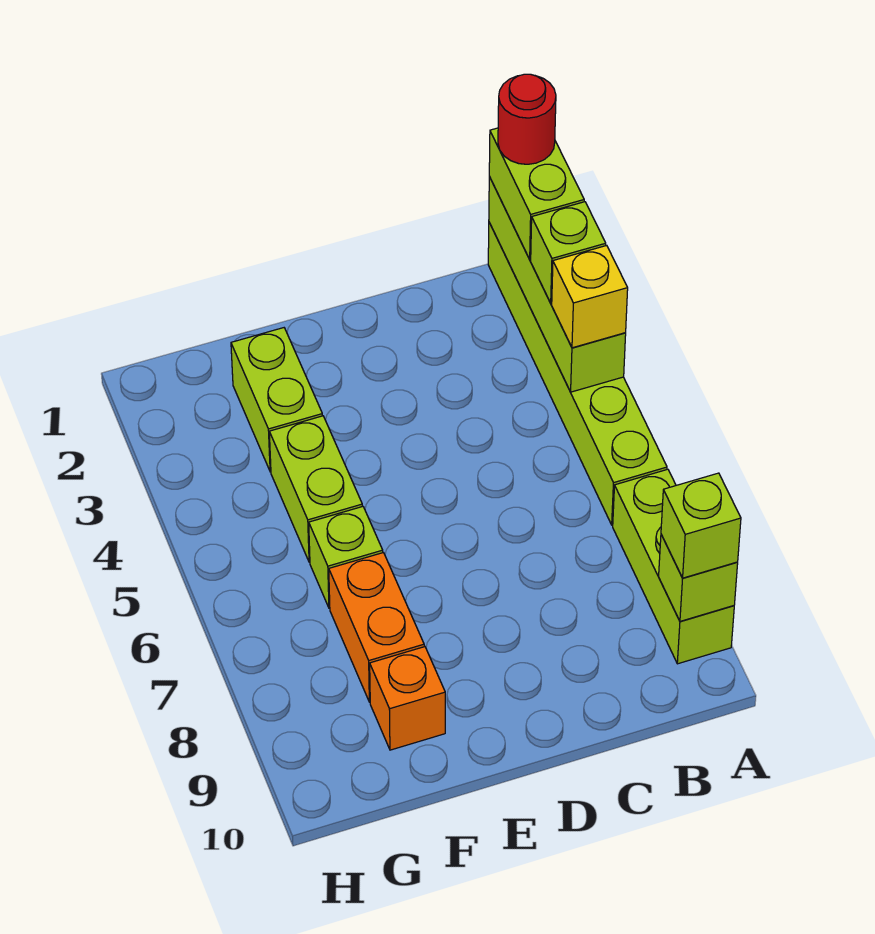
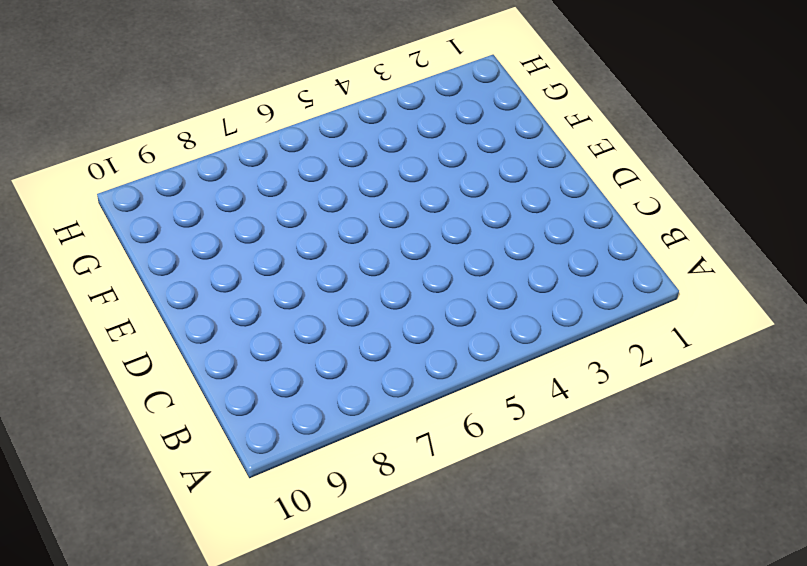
none -> lime brick A1:A6 level 1
none -> lime brick A7:A9 level 1
none -> lime brick F2:F3 level 1

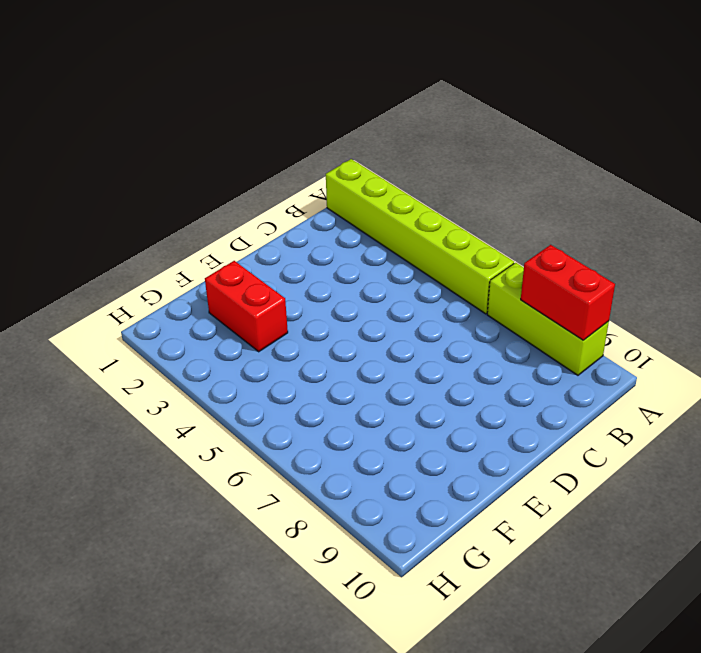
red brick A8:A9 level 2 -> lime brick A9 level 2
red brick F2:F3 level 1 -> lime brick F2:F3 level 1
none -> lime brick F4:F5 level 1
none -> lime brick F6 level 1
none -> orange brick F7:F8 level 1

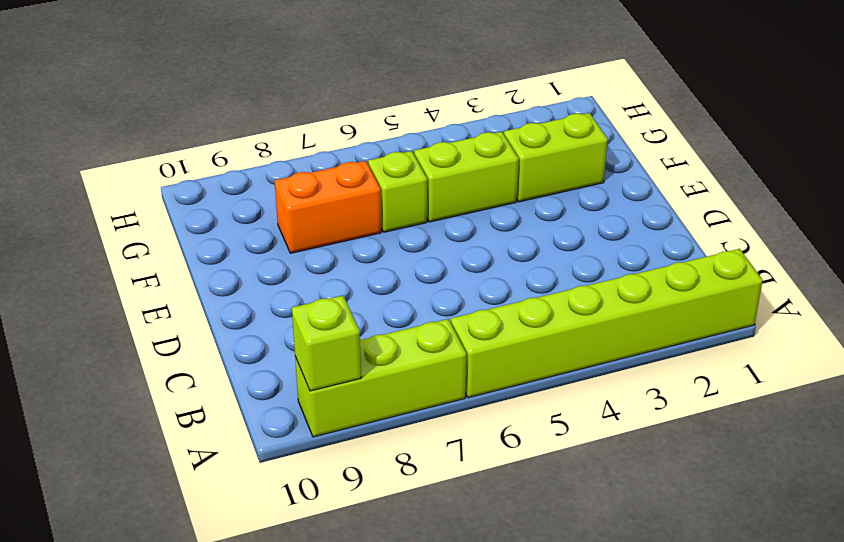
none -> orange brick F9 level 1
none -> lime brick A1:A4 level 2
none -> lime brick A1:A2 level 3

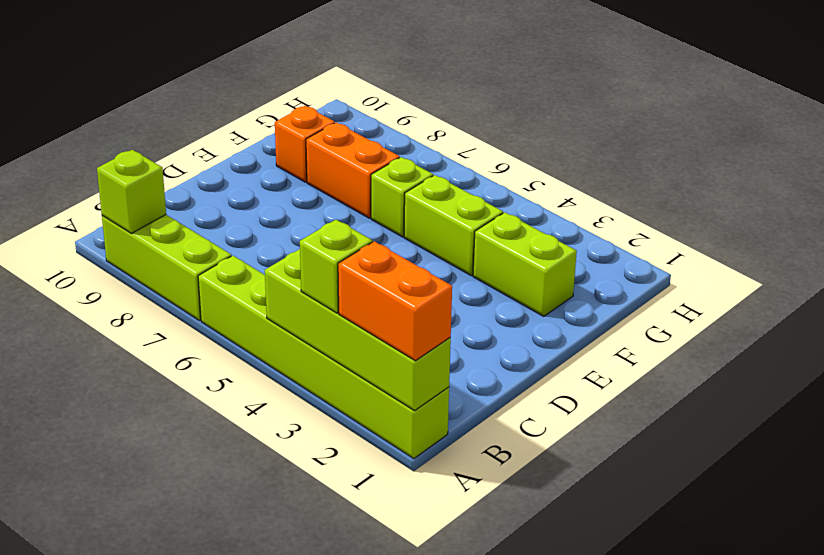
orange brick A1:A2 level 3 -> lime brick A1:A2 level 3
none -> yellow brick A4 level 3
none -> lime brick A9 level 3
none -> red round brick A1 level 4

